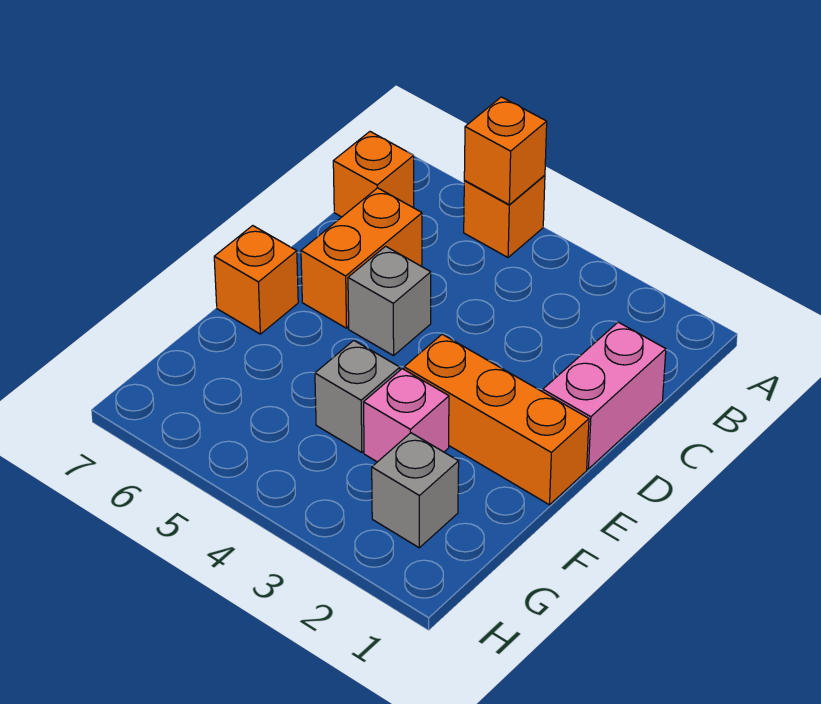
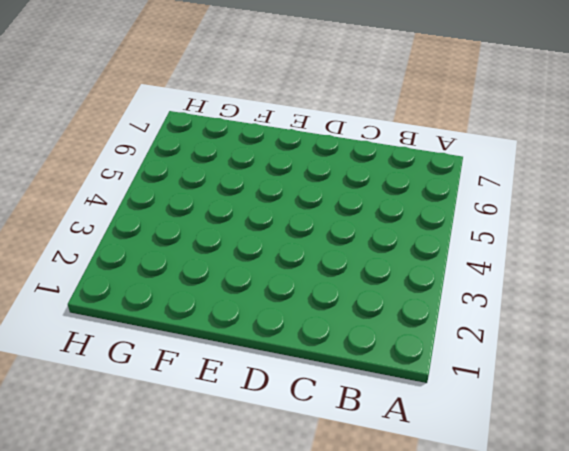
none -> orange brick A5 level 1
none -> orange brick B7 level 1

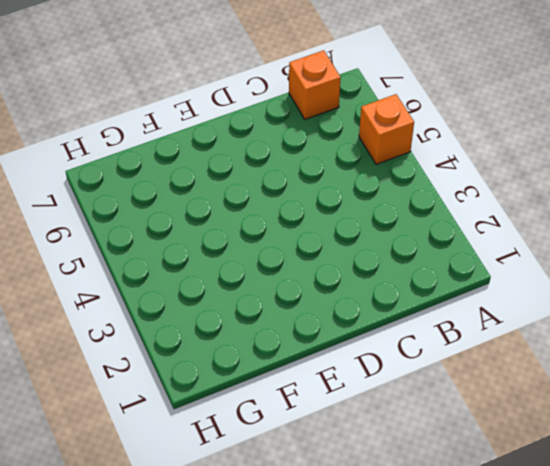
none -> pink brick C1:D1 level 1
none -> orange brick C6:D6 level 1

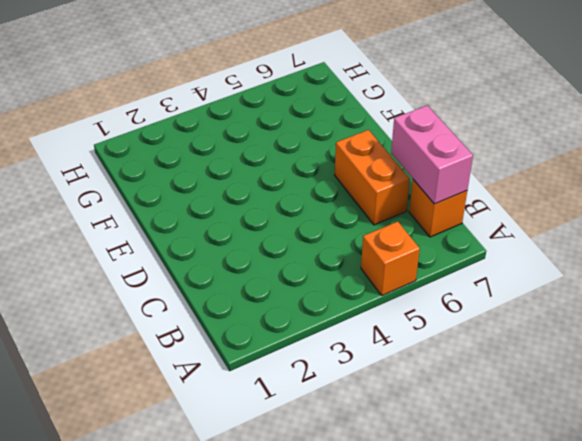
pink brick B7:C7 level 2 -> pink brick C1:D1 level 1
none -> grey brick D5 level 1
none -> orange brick E1:E3 level 1

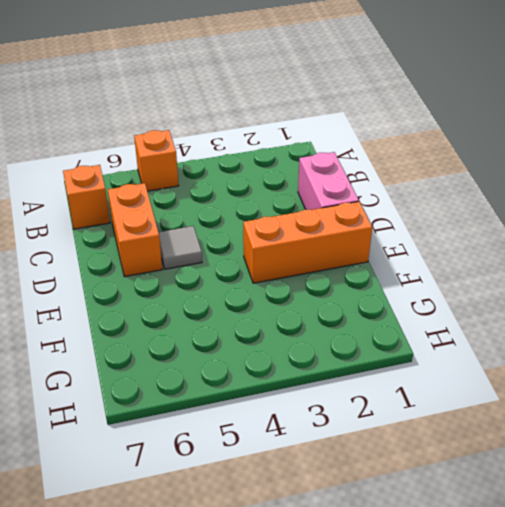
grey tile D5 level 1 -> grey brick D5 level 1
none -> orange brick E7 level 1
none -> pink brick F3 level 1

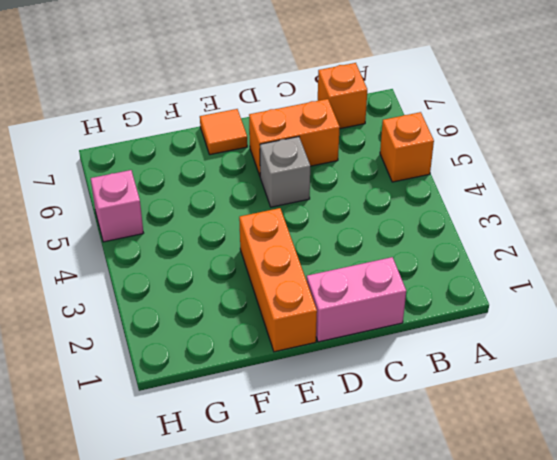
orange tile E7 level 1 -> orange brick E7 level 1
pink brick H5 level 1 -> pink brick F3 level 1
none -> grey brick F4 level 1
none -> grey brick G2 level 1

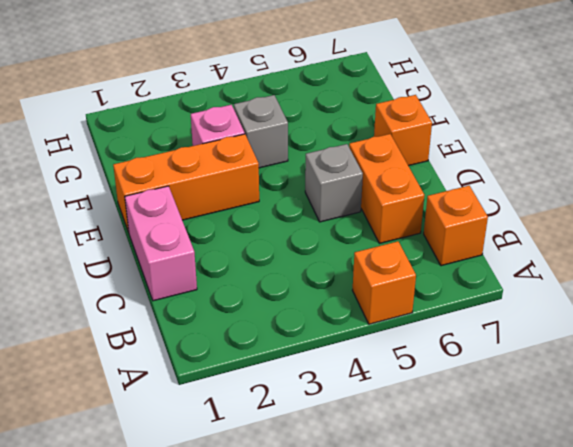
none -> grey brick G2 level 1
none -> orange brick A5 level 2

